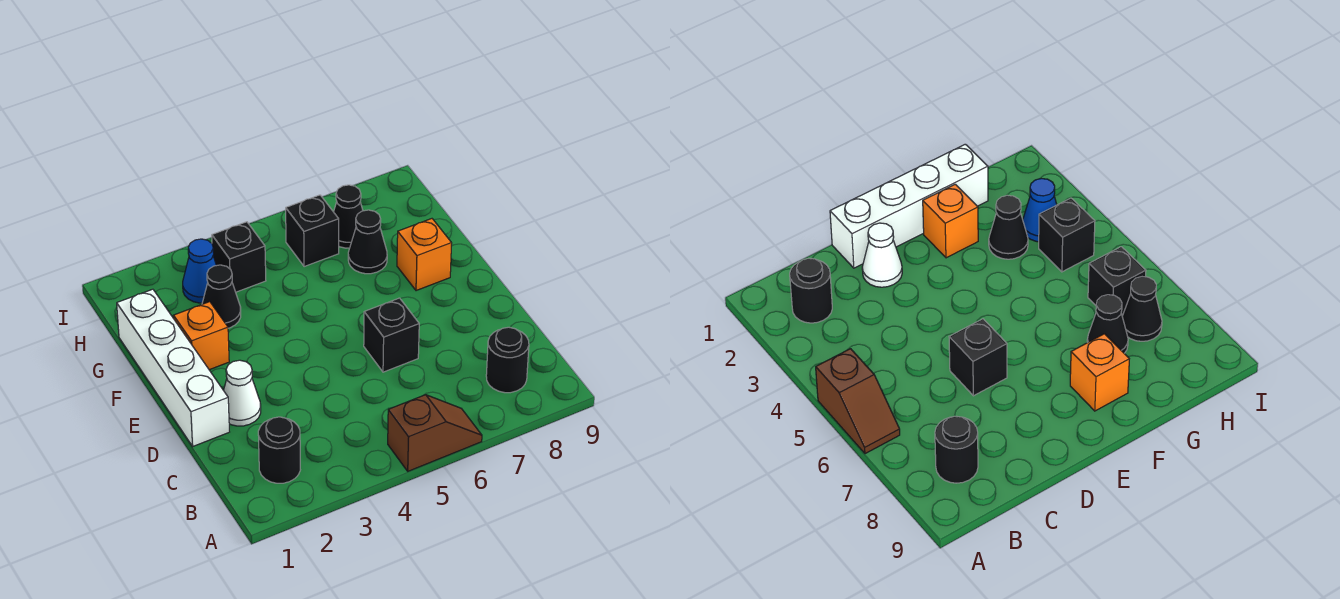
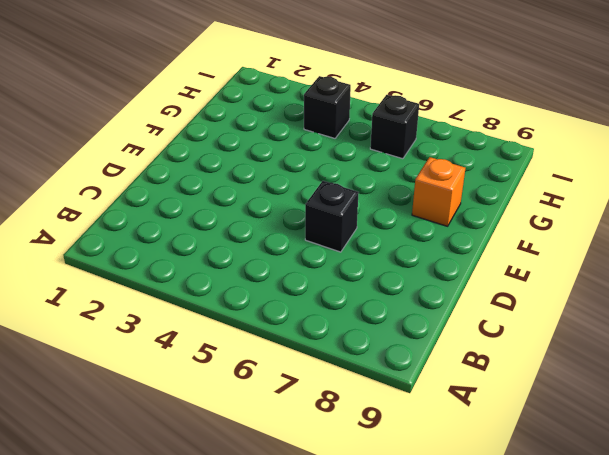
none -> brown slope A5:A6 level 1 top 5
none -> black round brick B2 level 1
none -> black round brick B8 level 1

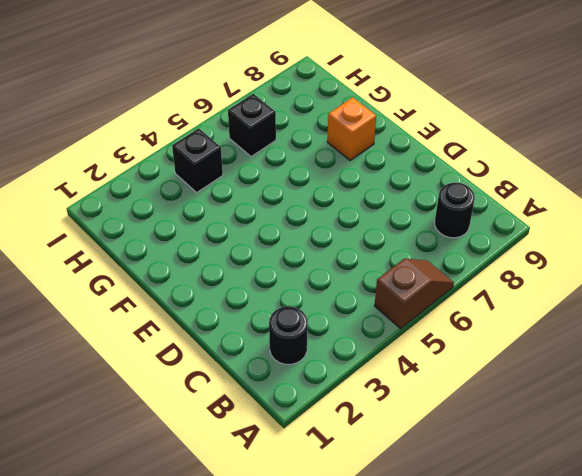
none -> white brick D1:G1 level 1
none -> white cone D2 level 1
none -> black brick D6 level 1

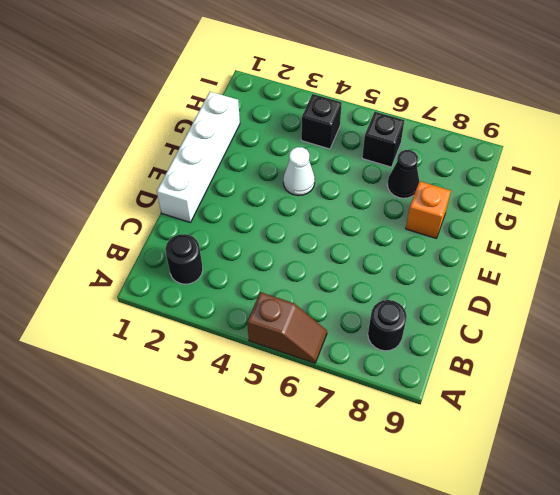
white cone F4 level 1 -> white cone D2 level 1
none -> black brick D6 level 1
none -> orange brick F2 level 1
none -> black cone G3 level 1

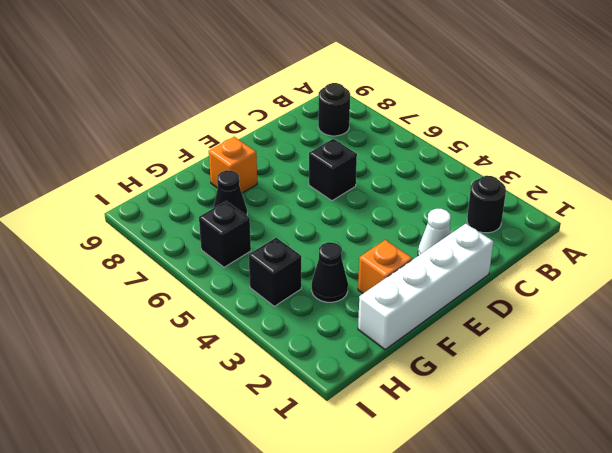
none -> brown slope A5:A6 level 1 top 5
none -> blue cone H3 level 1
none -> black cone H7 level 1

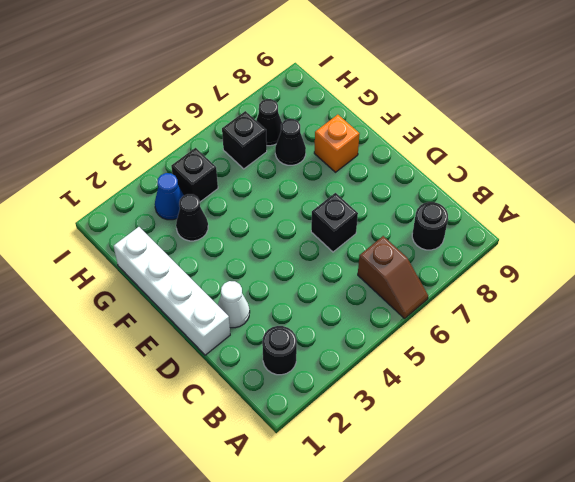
brown slope A6:B6 level 1 top B -> brown slope A5:A6 level 1 top 5
none -> orange brick F2 level 1

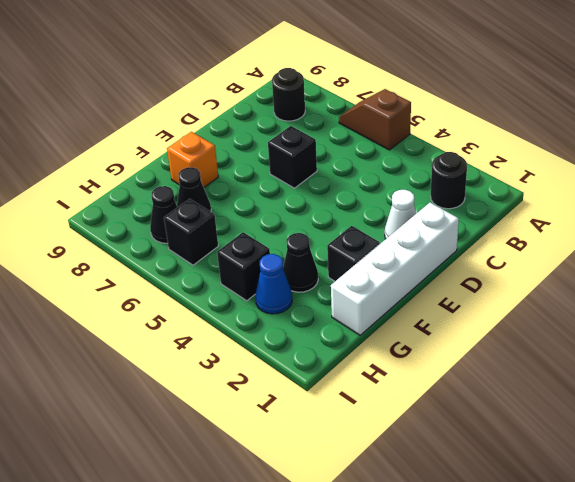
black brick F2 level 1 -> orange brick F2 level 1

